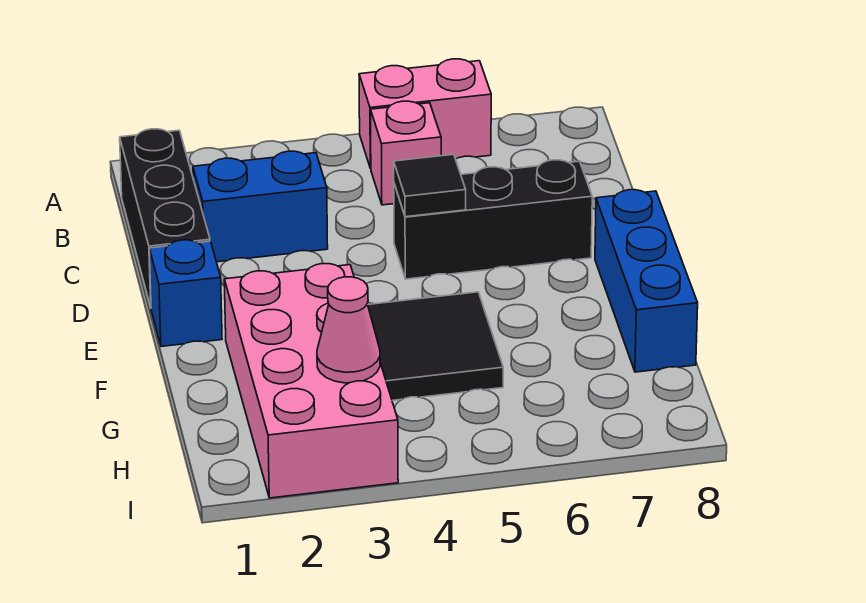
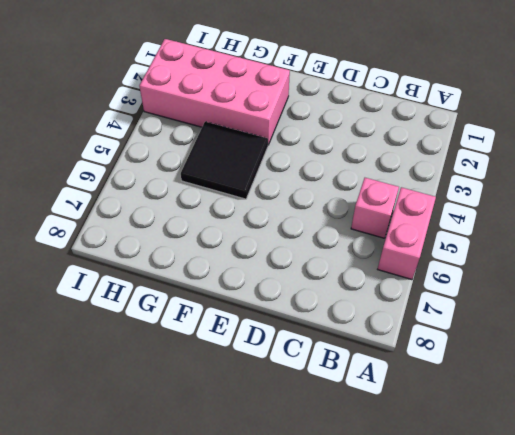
none -> black brick B1:D1 level 1
none -> blue brick C2:C3 level 1

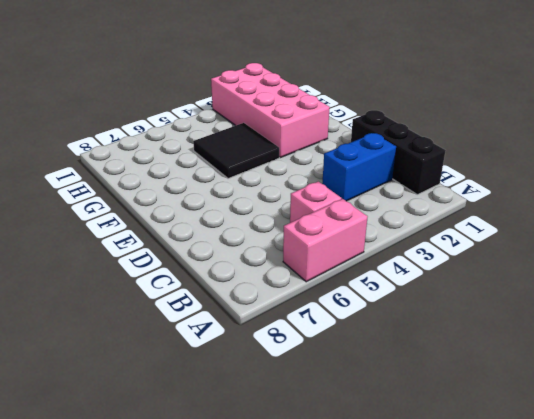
none -> black brick D5:D7 level 1
none -> blue brick E1 level 1

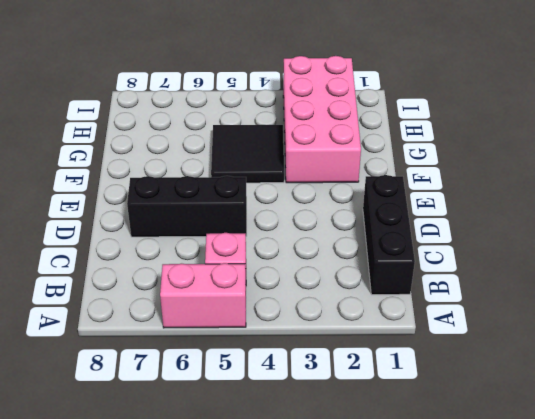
none -> blue brick C2:C3 level 1
none -> blue brick E1 level 1

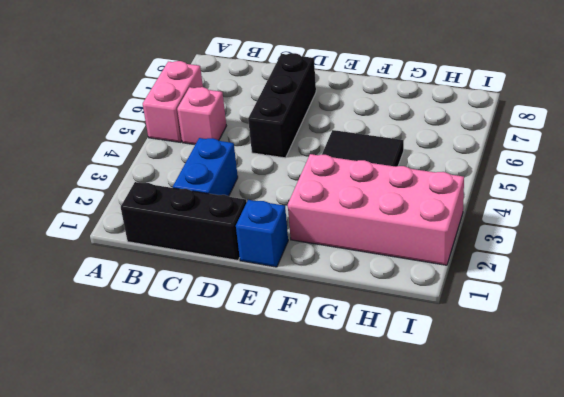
none -> blue brick E8:G8 level 1
none -> black tile D5 level 2

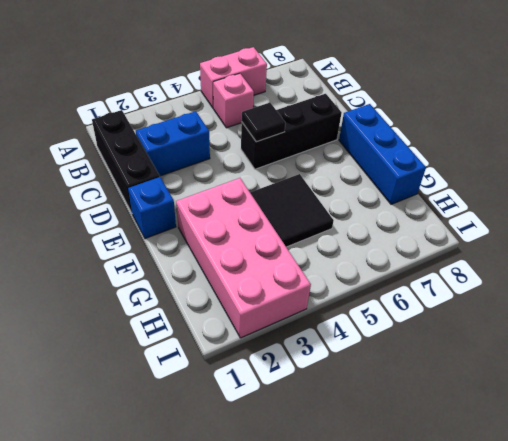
none -> pink cone H3 level 2

